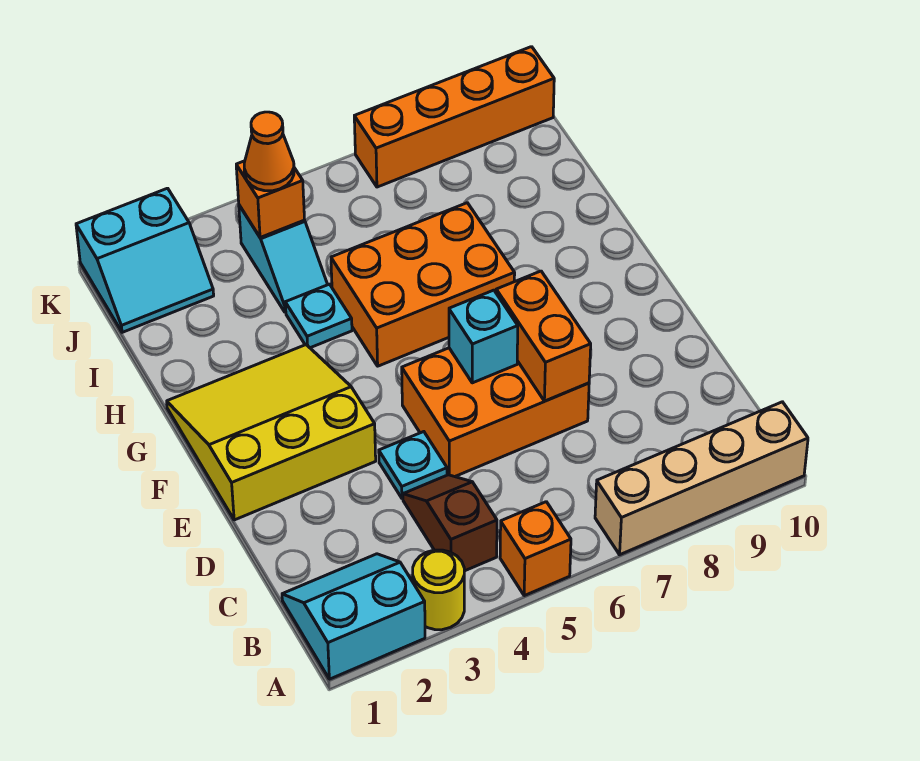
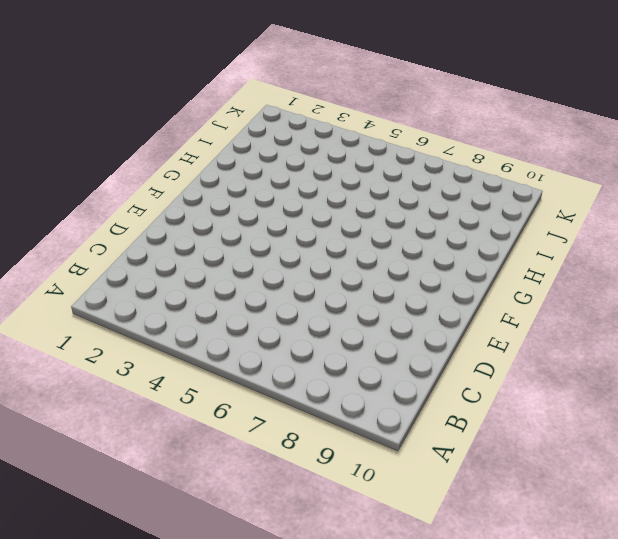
none -> cyan slope A1:B2 level 1 top A
none -> yellow round brick A3 level 1
none -> orange brick A5 level 1

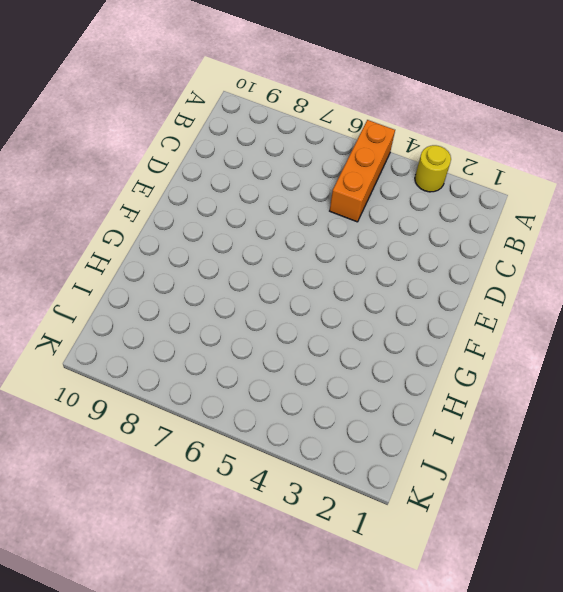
orange brick A5:C5 level 1 -> orange brick A5 level 1
none -> cyan slope A1:B2 level 1 top A
none -> tan brick A7:A10 level 1
none -> brown slope B4:C4 level 1 top B

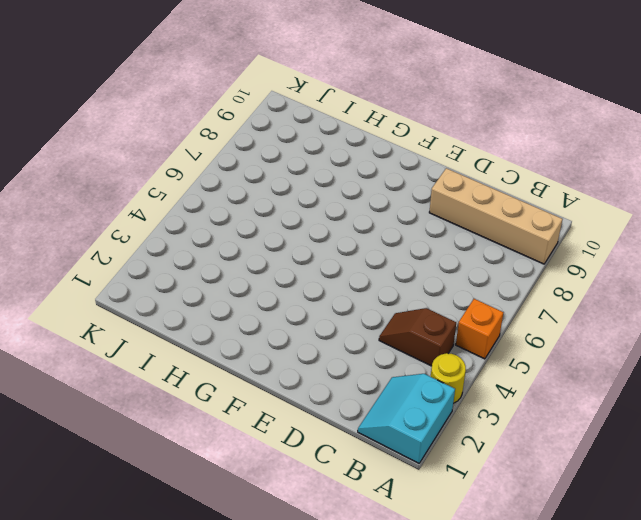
tan brick A9:D9 level 1 -> tan brick A7:A10 level 1
none -> cyan plate D4 level 1
none -> orange brick D5:E7 level 1
none -> yellow slope E1:G3 level 1 top E

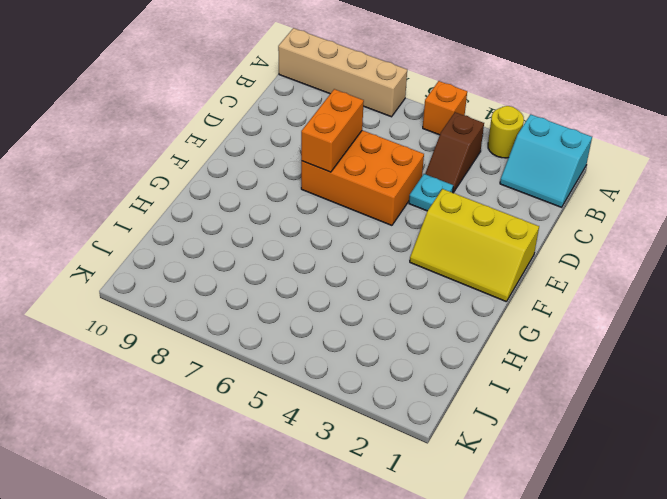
yellow slope E1:F3 level 1 top E -> yellow slope E1:G3 level 1 top E
none -> orange brick G5:H7 level 1
none -> cyan plate H4 level 1
none -> cyan slope I4:J4 level 1 top J

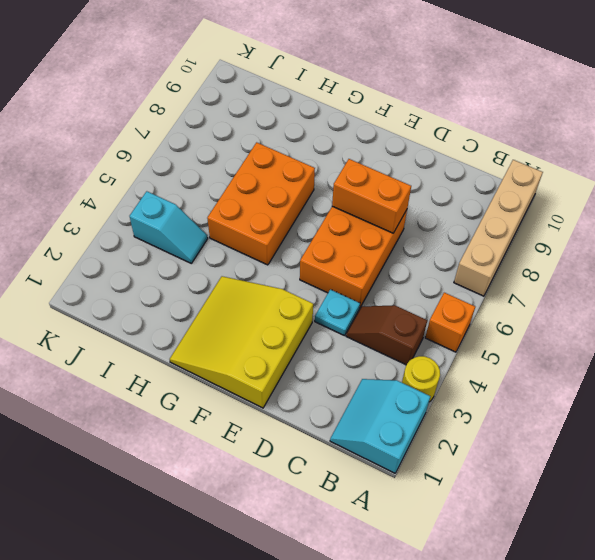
none -> cyan plate H4 level 1
none -> cyan slope J1:K2 level 1 top K
none -> orange brick K7:K10 level 1

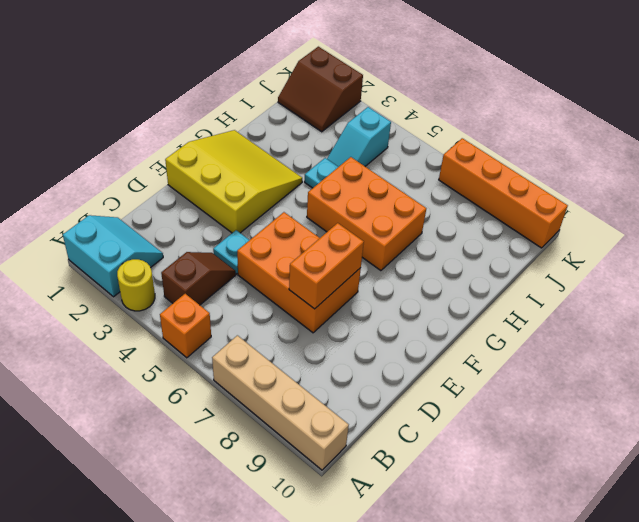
brown slope J1:K2 level 1 top K -> cyan slope J1:K2 level 1 top K
none -> cyan brick E6 level 2
none -> orange brick J4 level 2
none -> orange cone J4 level 3

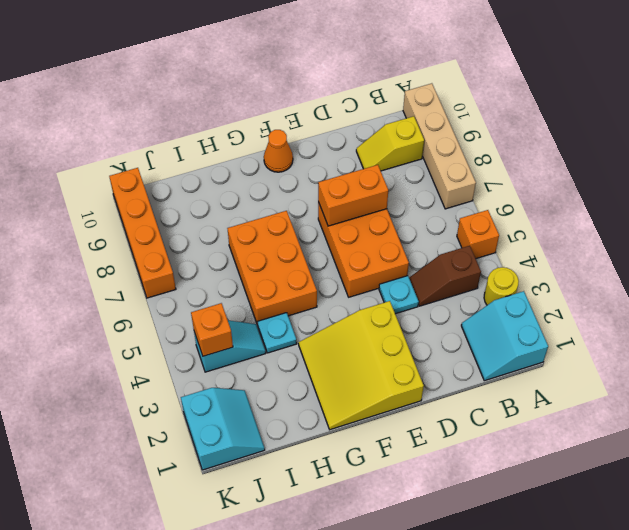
yellow slope B9:C9 level 1 top B -> none
orange cone F10 level 1 -> orange cone J4 level 3
none -> cyan brick E6 level 2

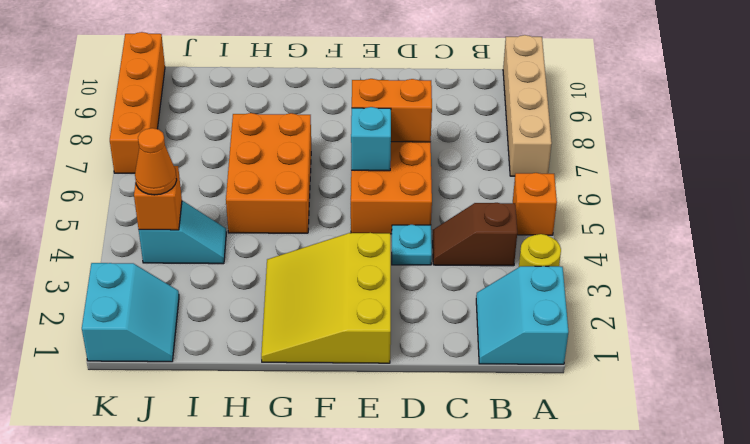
none -> cyan plate H4 level 1

